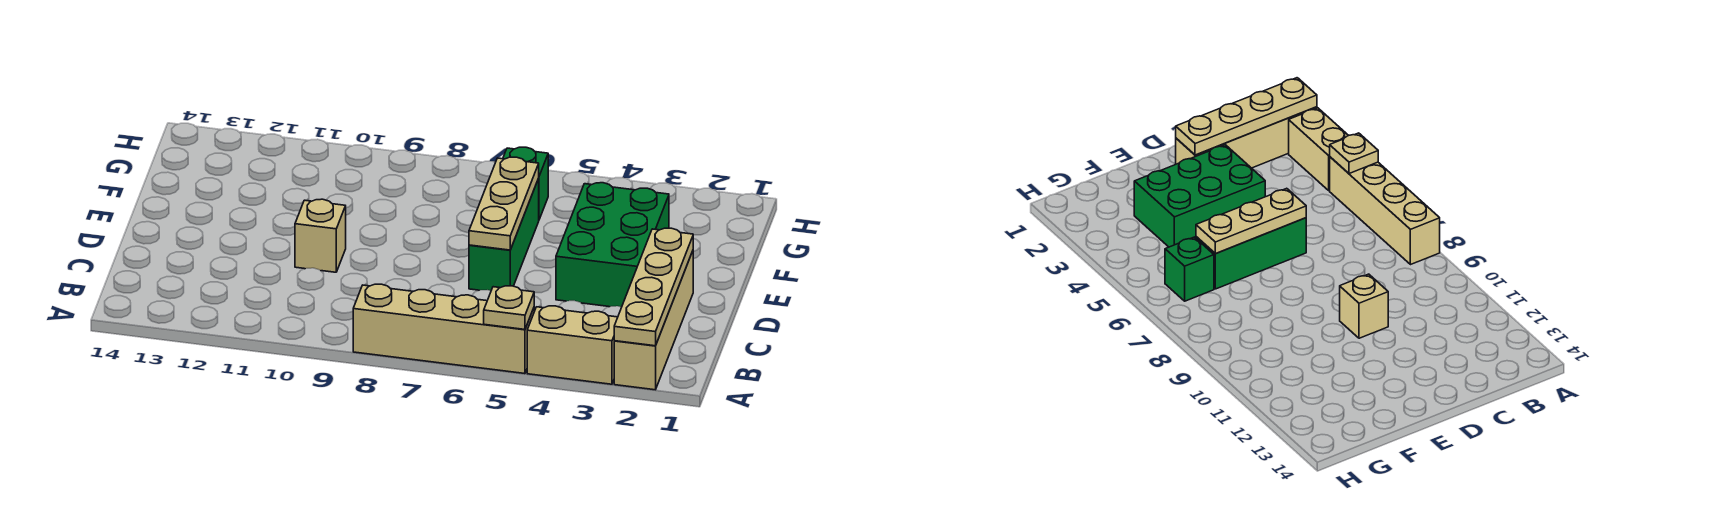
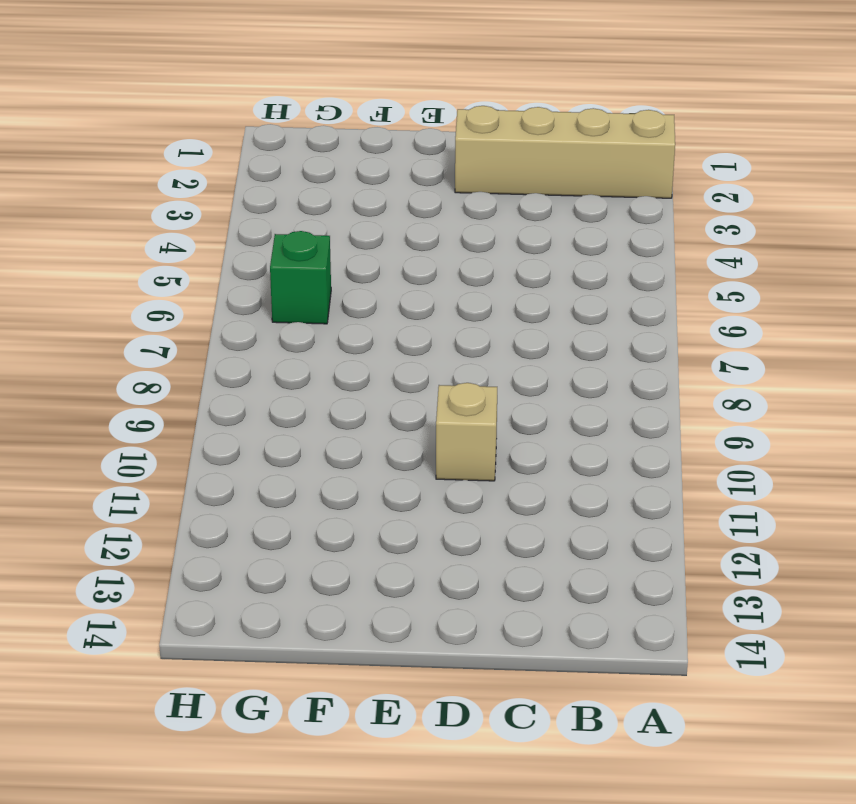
none -> tan brick A3:A4 level 1
none -> tan brick A5:A8 level 1

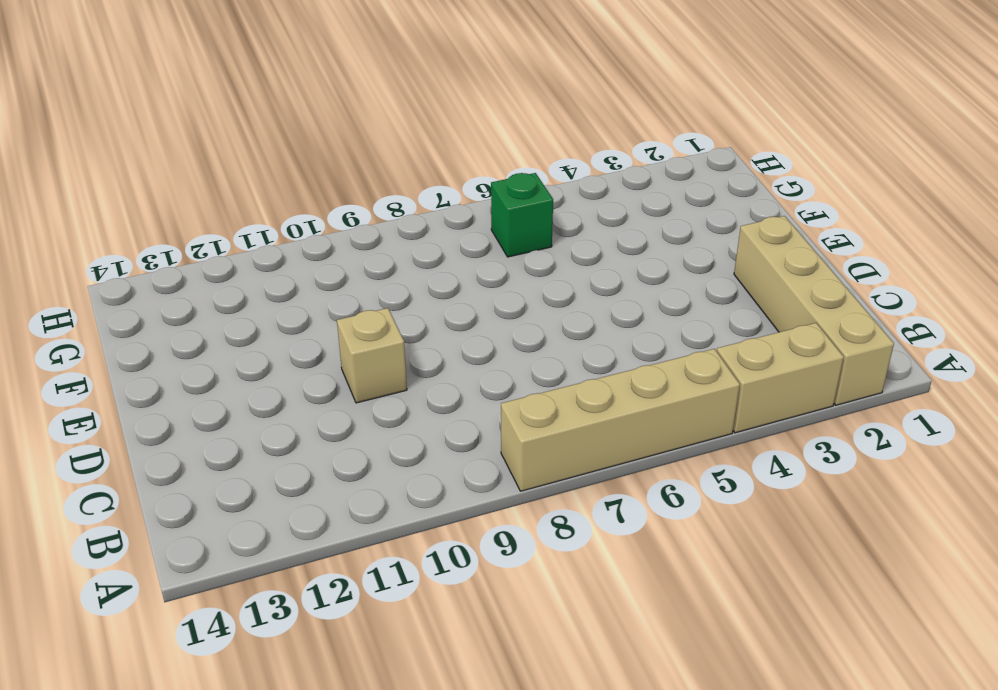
none -> green brick D3:F4 level 1
none -> green brick D6:F6 level 1

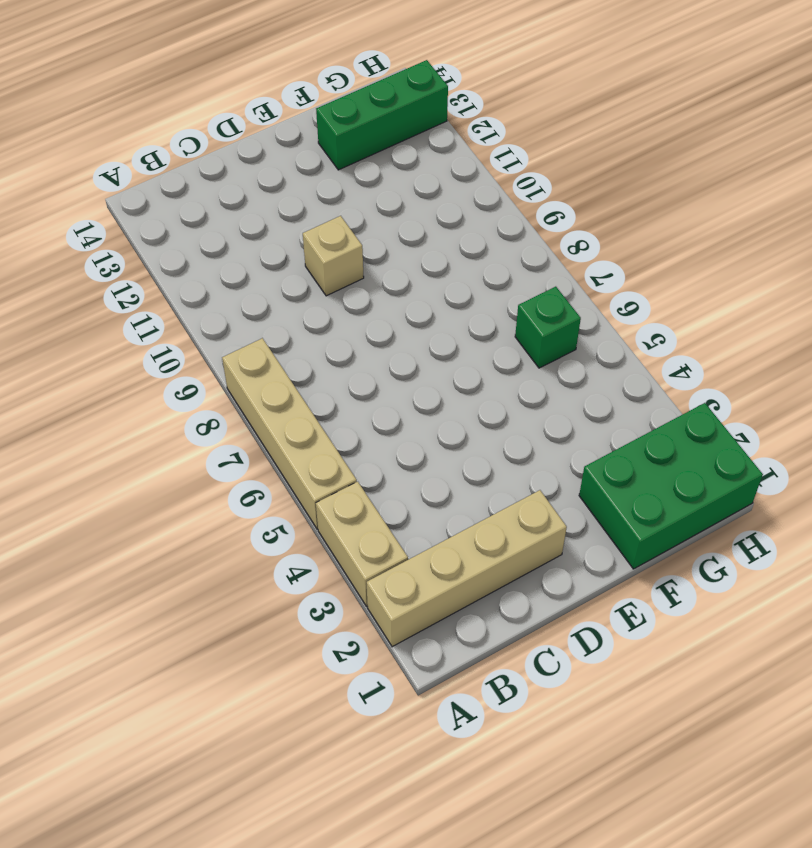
green brick F1:H2 level 1 -> green brick D3:F4 level 1
green brick F13:H13 level 1 -> green brick D6:F6 level 1
none -> tan plate A2:D2 level 2
none -> tan plate A5 level 2

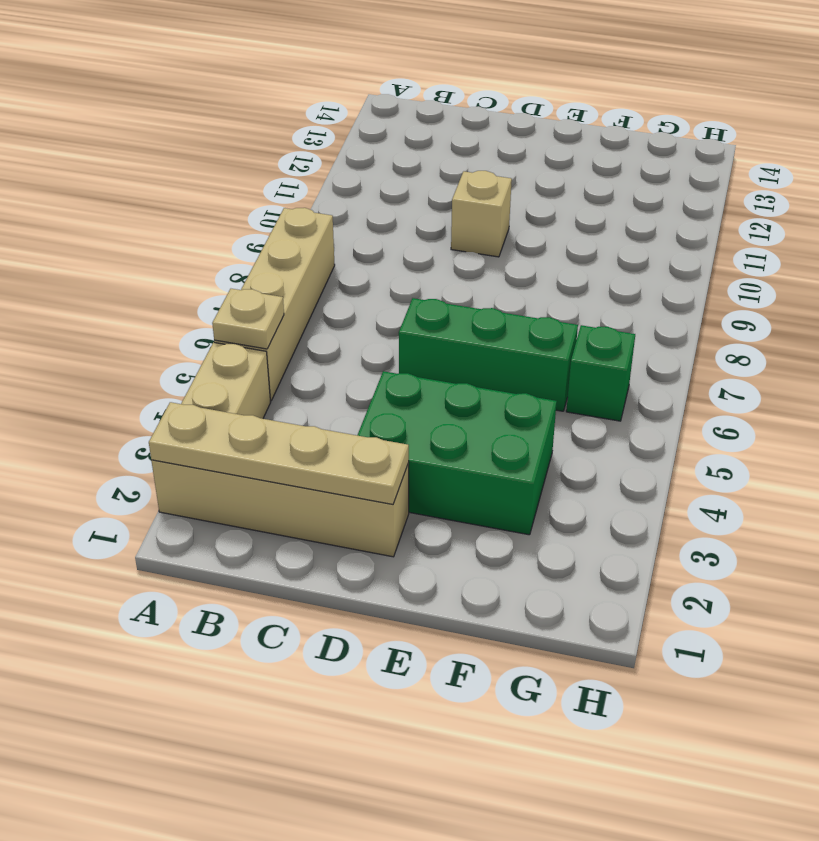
none -> tan plate D6:F6 level 2

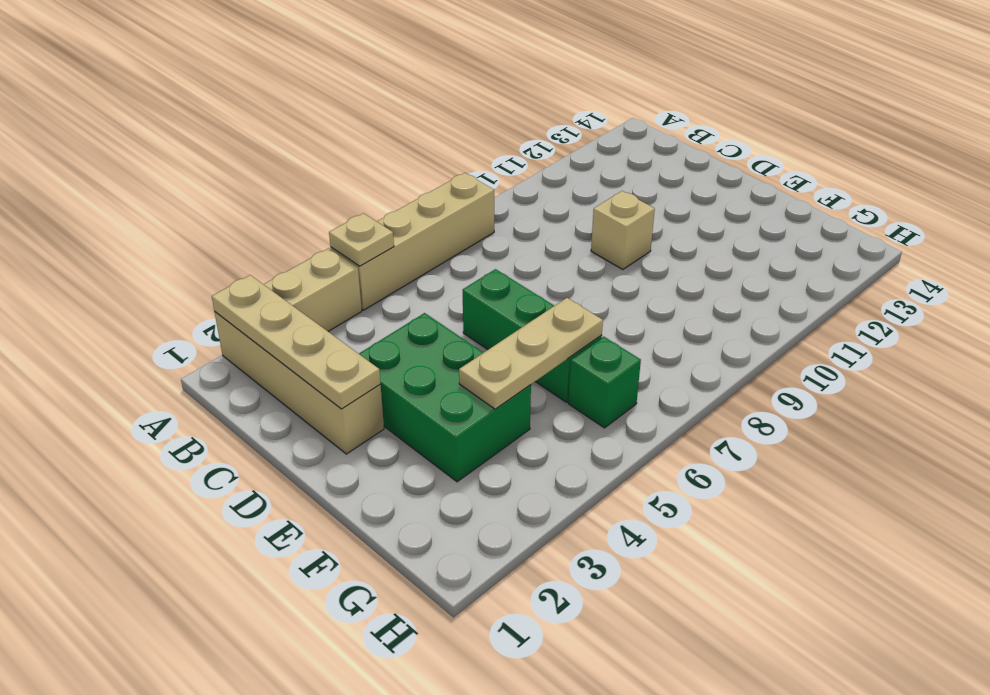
tan plate F4:F6 level 2 -> tan plate D6:F6 level 2

